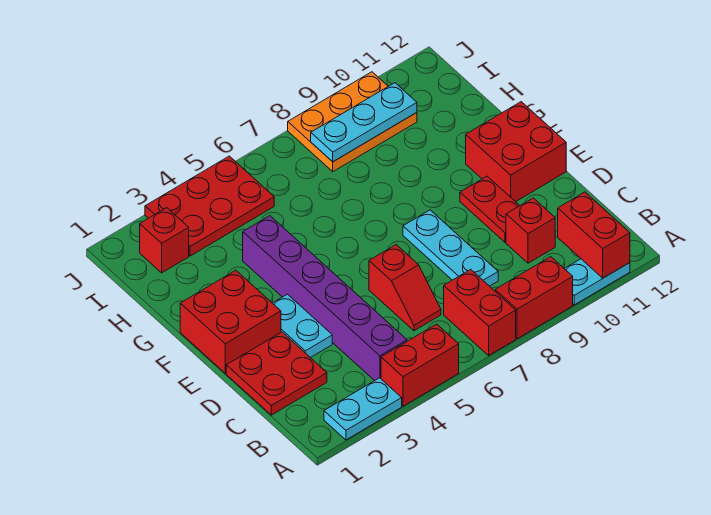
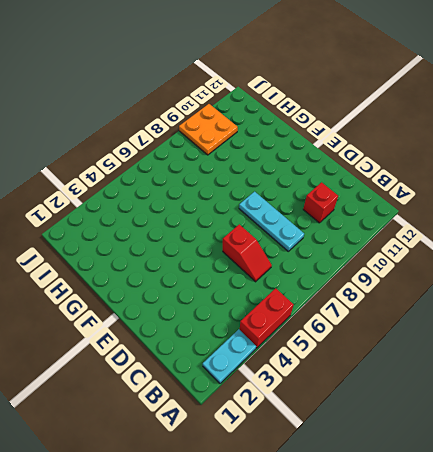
orange plate I9:J10 level 1 -> orange plate I8:J10 level 1
none -> red brick A7:B7 level 1
none -> red brick A8:A9 level 1
none -> cyan plate A10:A11 level 1

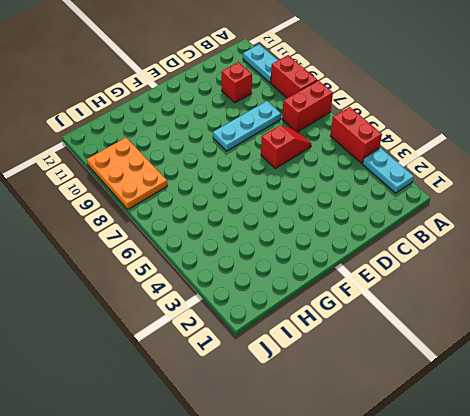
none -> purple brick B4:G4 level 1
none -> red plate C1:D2 level 1
none -> cyan plate D3:E3 level 1

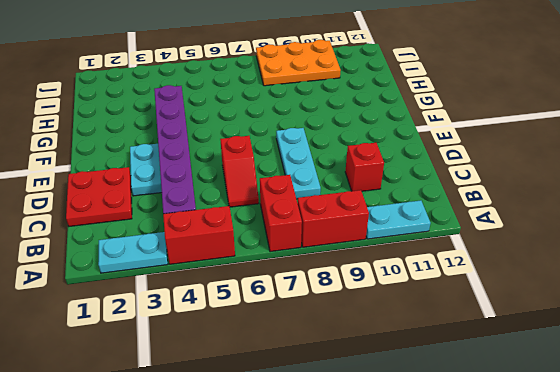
none -> red plate D10:E10 level 1
none -> red brick E1:F2 level 1
none -> red brick E11:F12 level 1

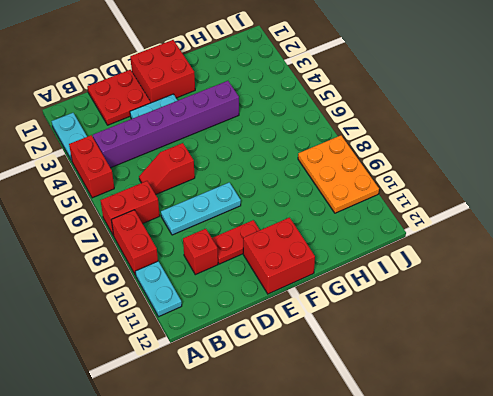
none -> red brick I2 level 1
none -> red plate I3:J5 level 1
none -> red brick A11:B11 level 2

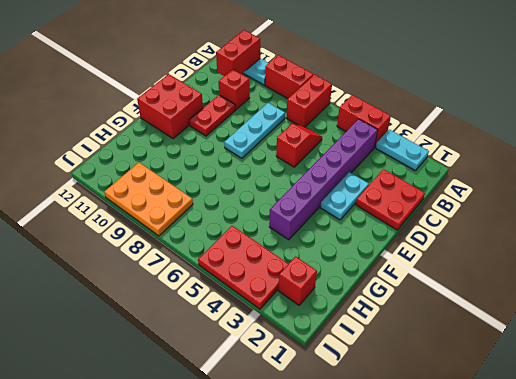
none -> red brick E1:F2 level 1
none -> cyan plate I8:I10 level 2

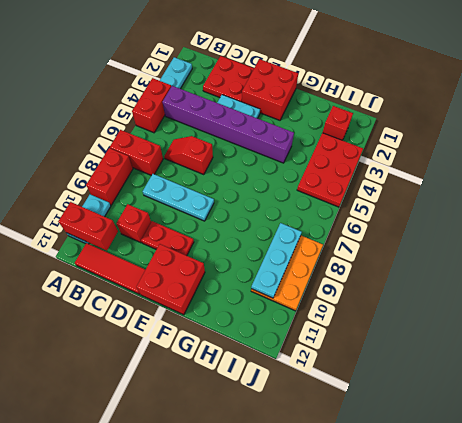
red tile B12:D12 level 1 -> none

